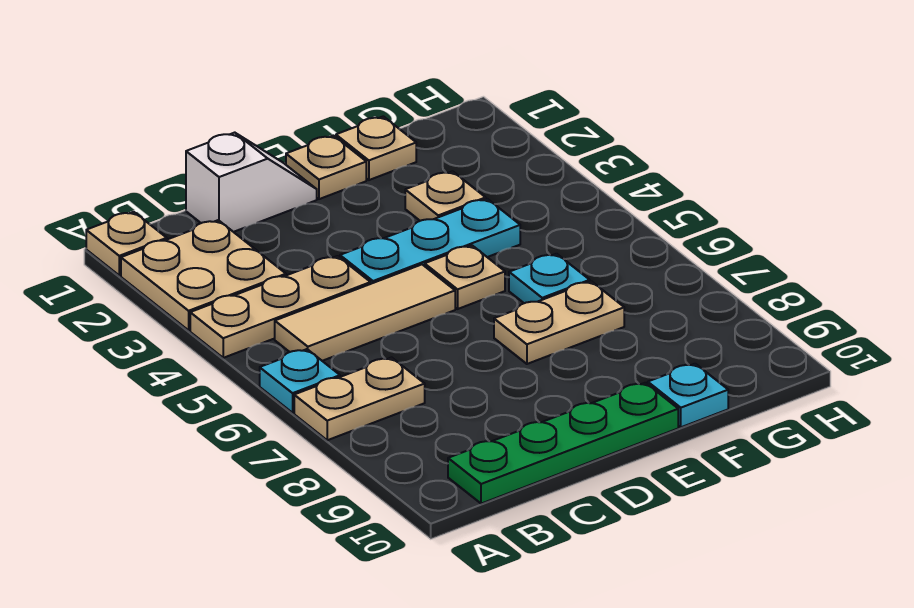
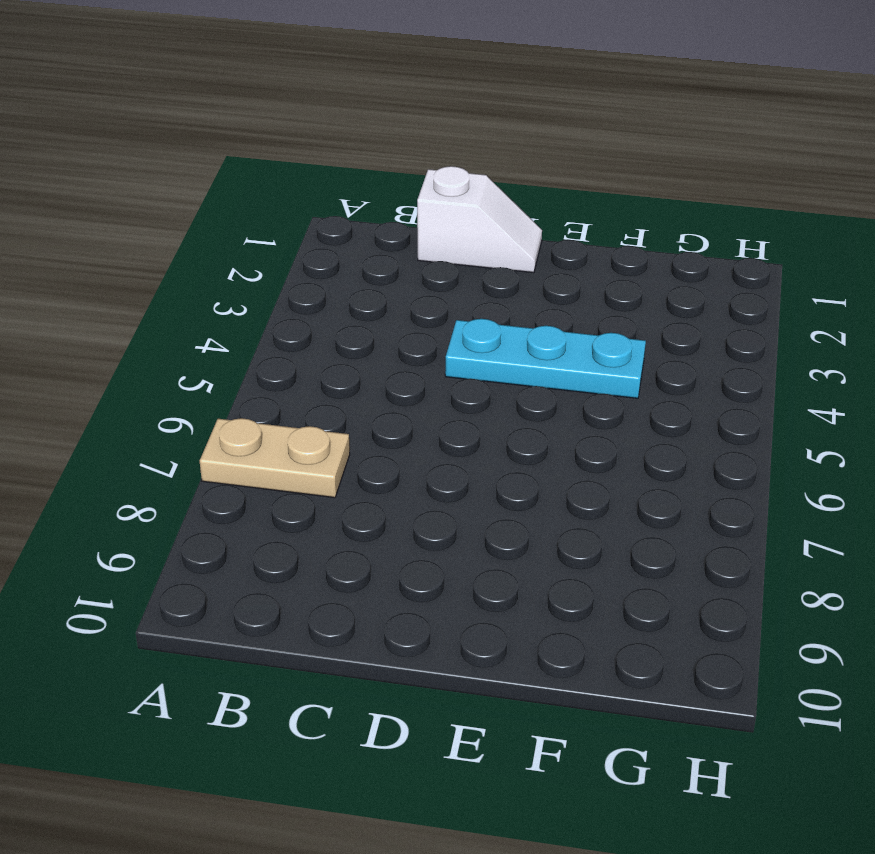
none -> tan plate A1 level 1
none -> tan plate A2:B3 level 1
none -> tan plate A4:C4 level 1

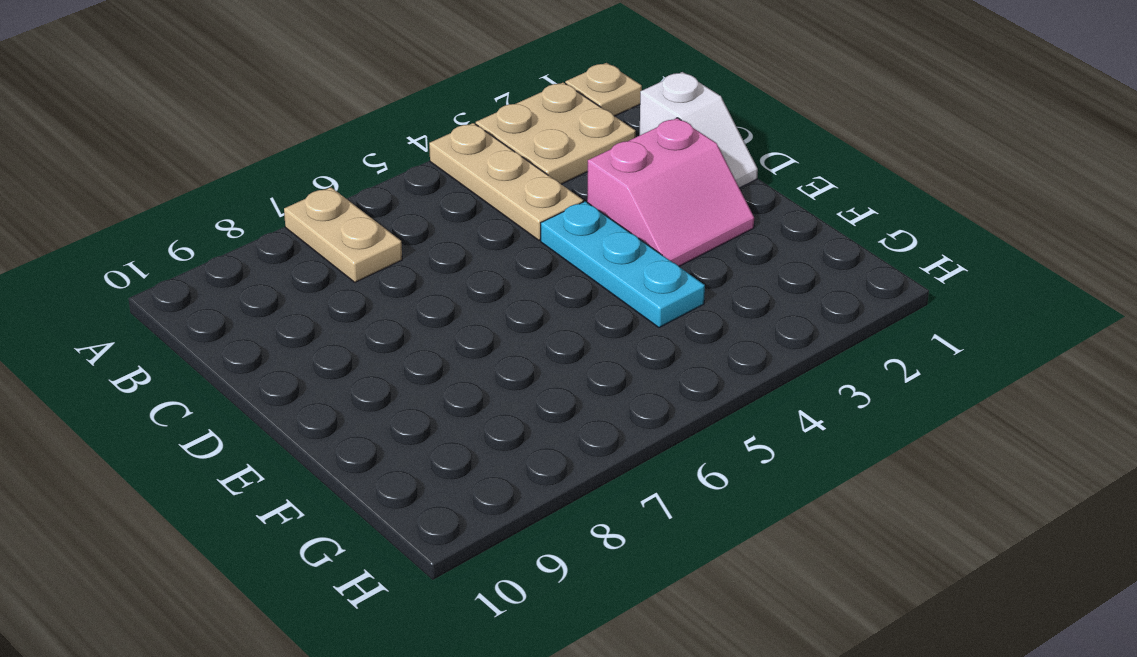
pink slope D2:E3 level 1 top D -> none
none -> cyan plate A6 level 1
none -> tan tile B5:D5 level 1
none -> green plate B10:E10 level 1

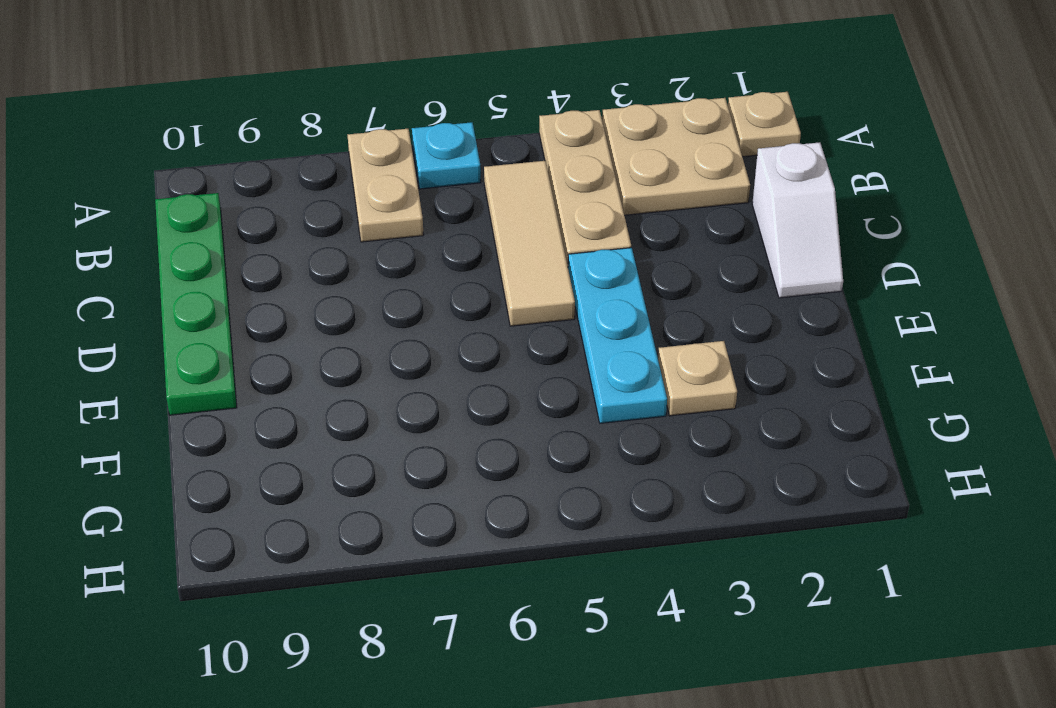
none -> tan plate E1 level 1
none -> tan plate E5 level 1
none -> tan plate E7:F7 level 1

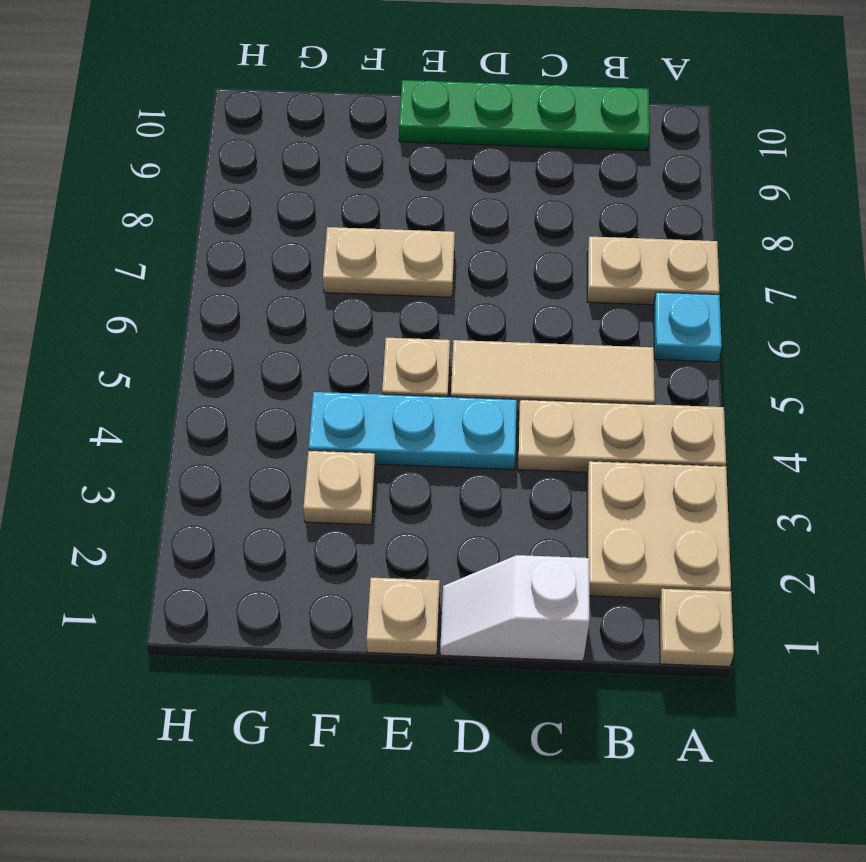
none -> tan plate F1 level 1
none -> cyan plate F6 level 1
none -> cyan plate F10 level 1

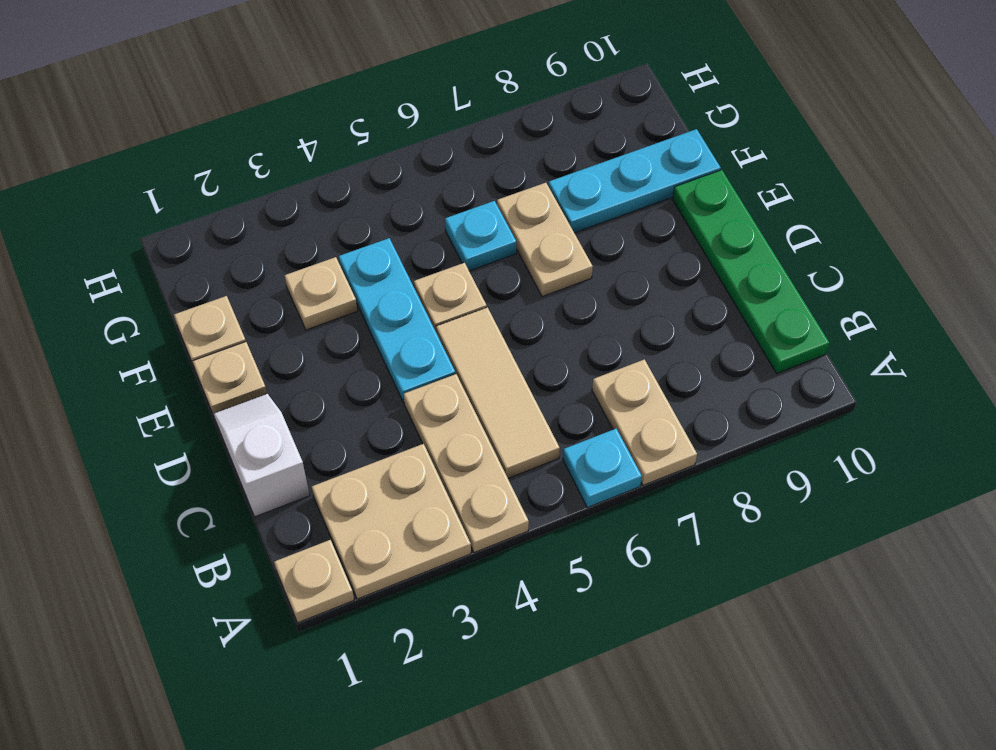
cyan plate F8:F10 level 1 -> cyan plate F10 level 1

